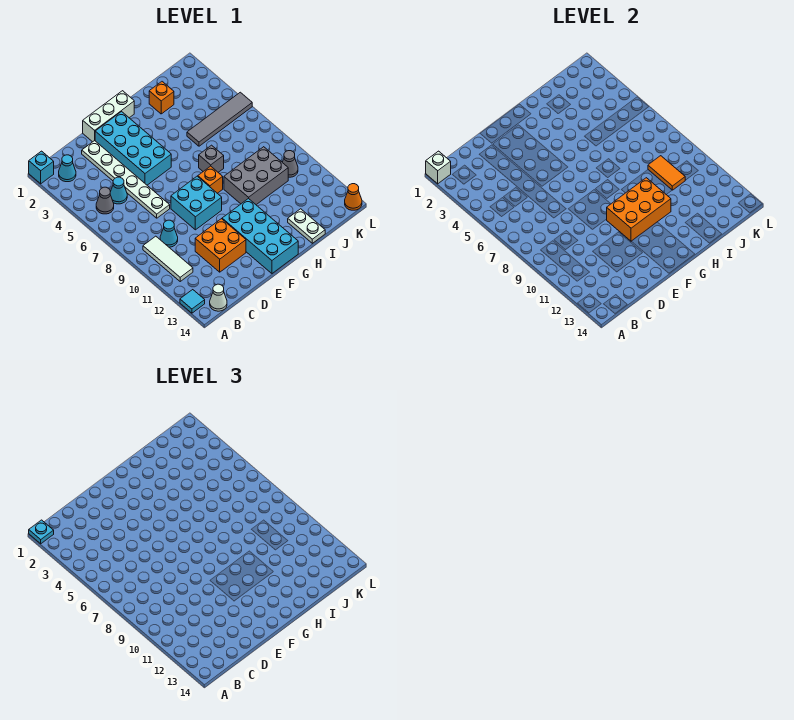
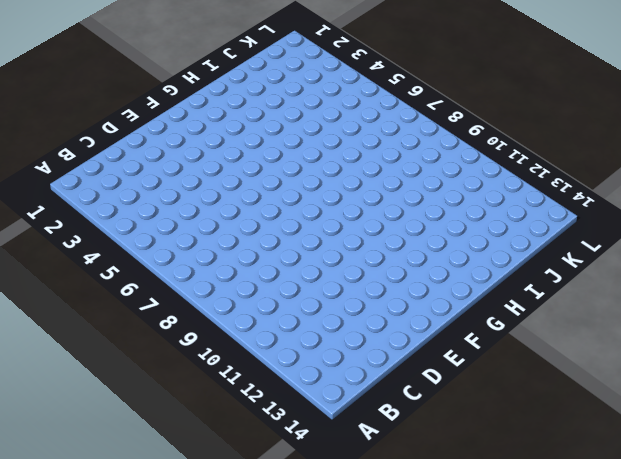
none -> cyan brick A1 level 1
none -> cyan tile A13 level 1
none -> cyan cone B2 level 1

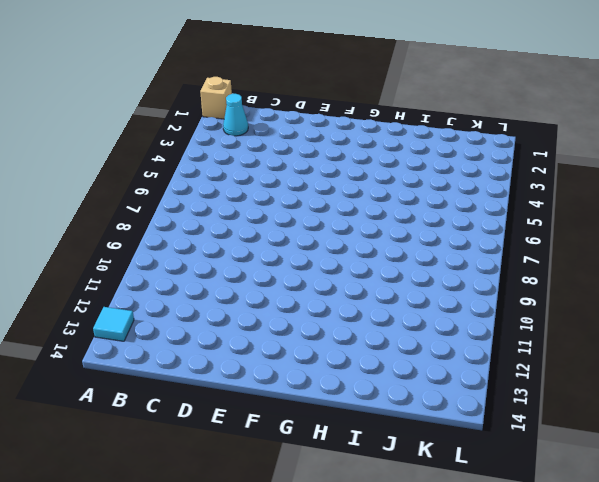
tan brick A1 level 1 -> cyan brick A1 level 1
none -> grey cone B5 level 1
none -> white tile B9:B11 level 1
none -> white cone B14 level 1

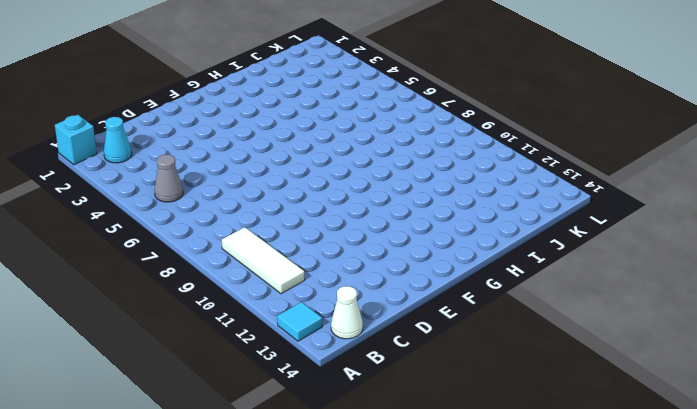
none -> cyan cone C5 level 1
none -> cyan cone C9 level 1
none -> white plate D2:D7 level 1

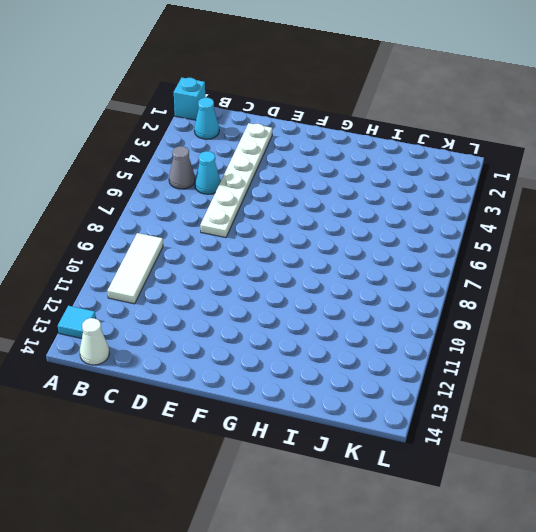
none -> cyan cone C9 level 1
none -> orange brick D11:E12 level 1
none -> white brick E1:G1 level 1

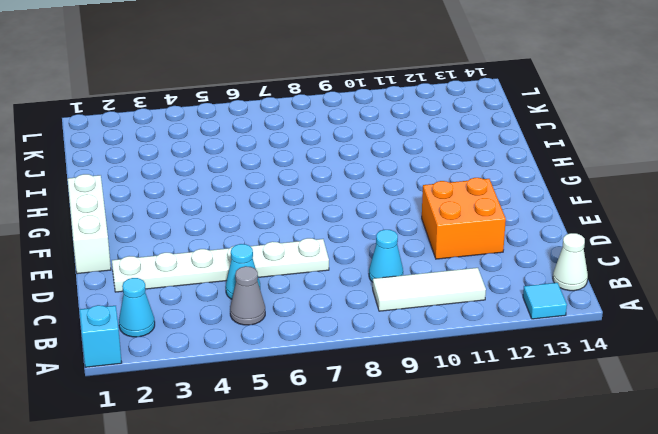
none -> cyan brick E2:F5 level 1
none -> cyan brick E8:F9 level 1
none -> cyan brick F11:G14 level 1

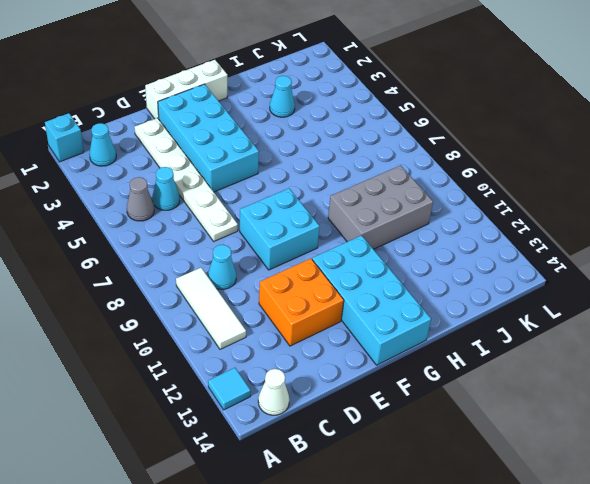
cyan cone I3 level 1 -> none
none -> orange brick G8 level 1
none -> grey brick H7 level 1
none -> orange brick I2 level 1

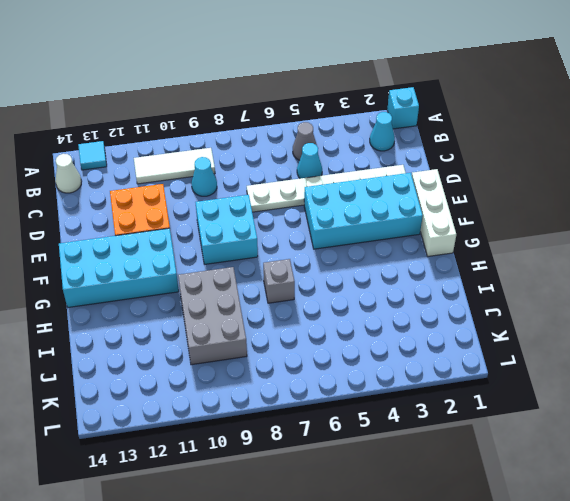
none -> orange brick G8 level 1
none -> orange brick I2 level 1
none -> grey tile I5:L5 level 1

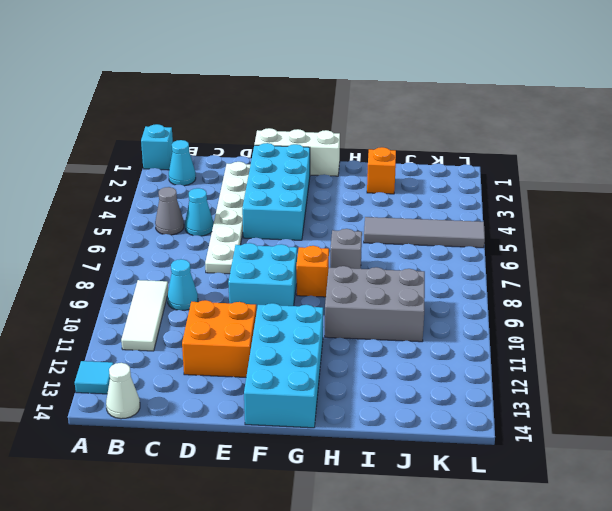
none -> white plate I13:I14 level 1
none -> grey cone K10 level 1
none -> orange cone L14 level 1

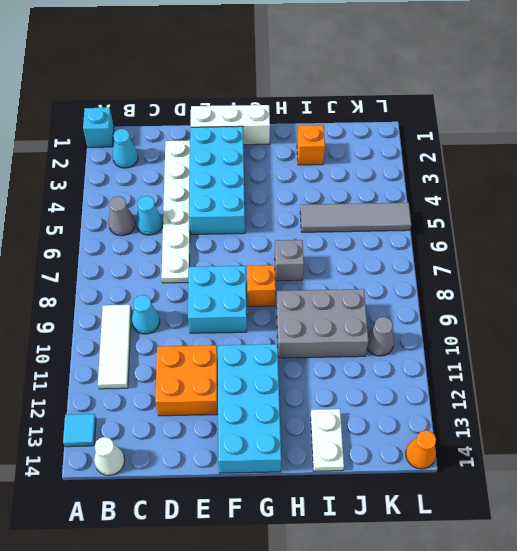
none -> white brick A1 level 2
none -> orange brick F10:H11 level 2
none -> orange tile J9:J10 level 2

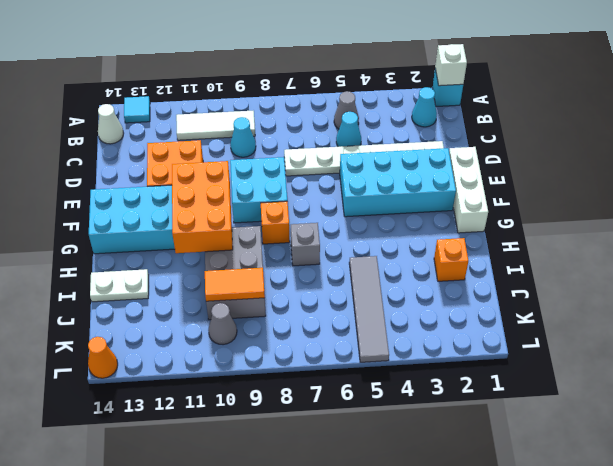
none -> cyan plate A1 level 3

